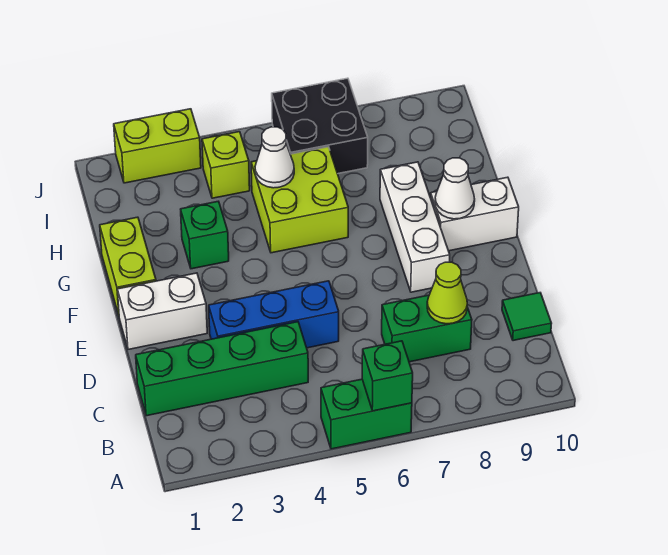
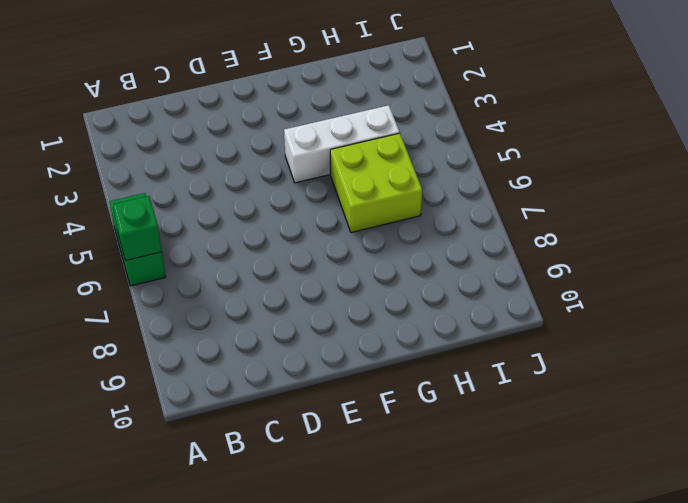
white brick F4:H4 level 1 -> white brick E8:G8 level 1
none -> green brick C1:C4 level 1
none -> green brick C7:C8 level 1
none -> green tile C10 level 1

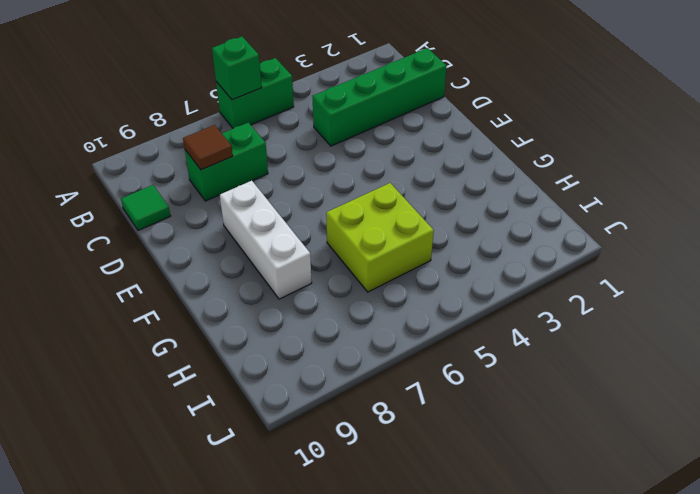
brown tile C8 level 2 -> lime cone C8 level 2
none -> blue brick D3:D5 level 1
none -> white brick E1:E2 level 1
none -> lime brick F1:G1 level 1

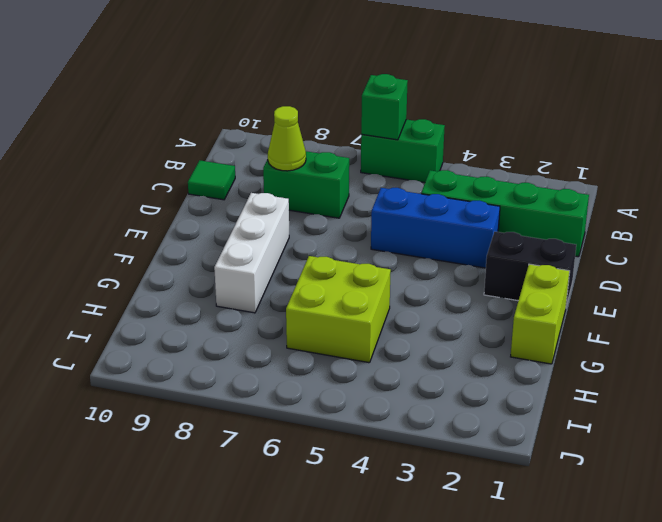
black brick E1:E2 level 1 -> white brick E1:E2 level 1
none -> white brick F9:F10 level 1
none -> green brick G3 level 1
none -> lime brick I4 level 1

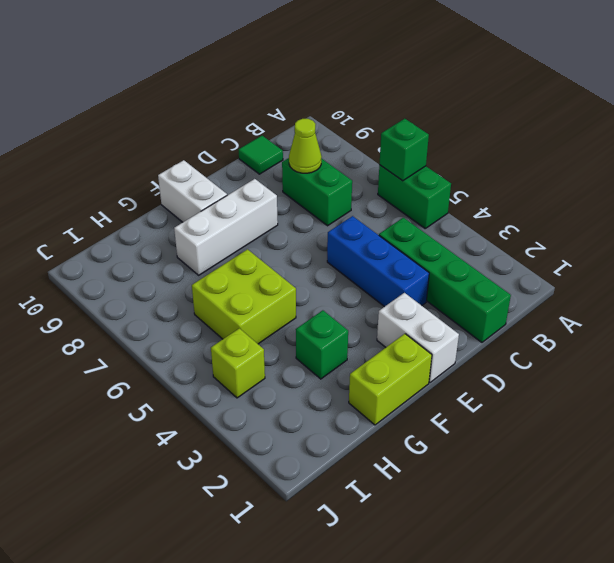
none -> black brick I6:J7 level 1
none -> lime brick J2:J3 level 1
none -> white cone F9 level 2

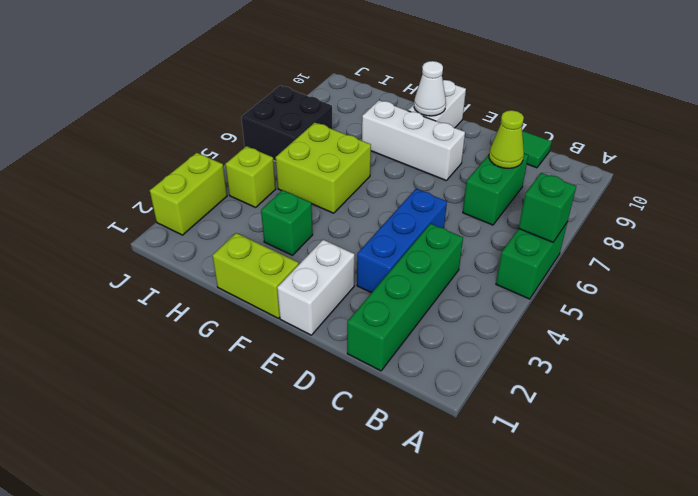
none -> white cone H5 level 2

